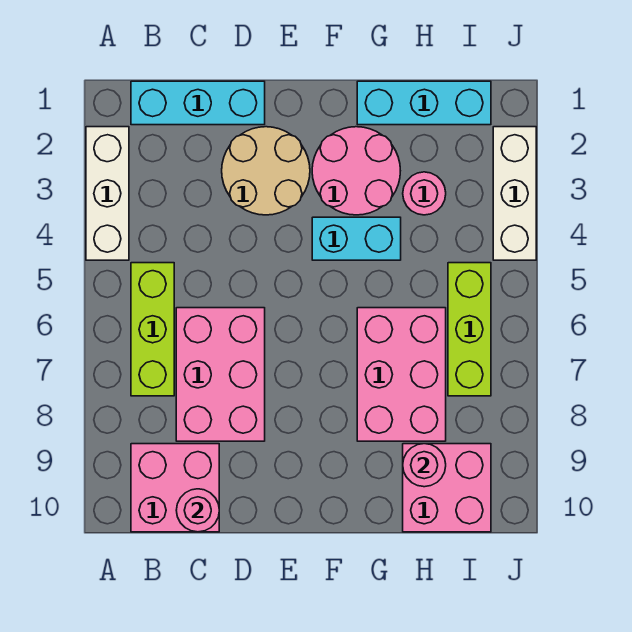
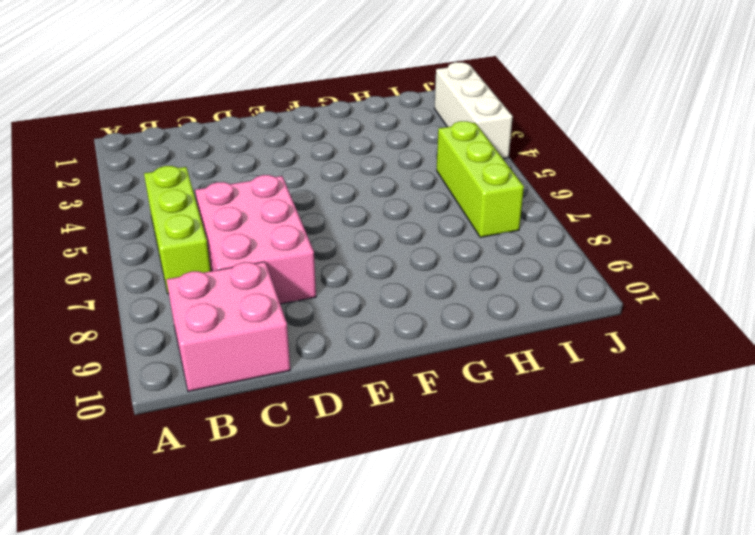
none -> white brick A2:A4 level 1
none -> cyan brick B1:D1 level 1
none -> tan round brick D2:E3 level 1

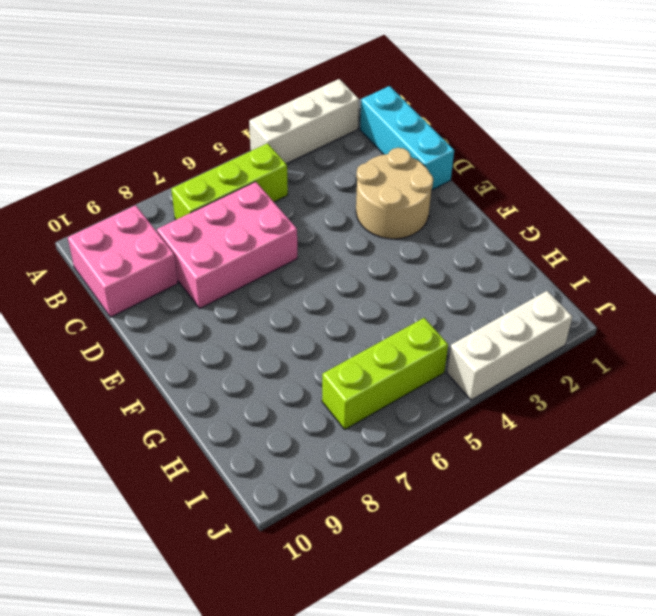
none -> pink round brick F2:G3 level 1
none -> cyan brick F4:G4 level 1
none -> cyan brick G1:I1 level 1

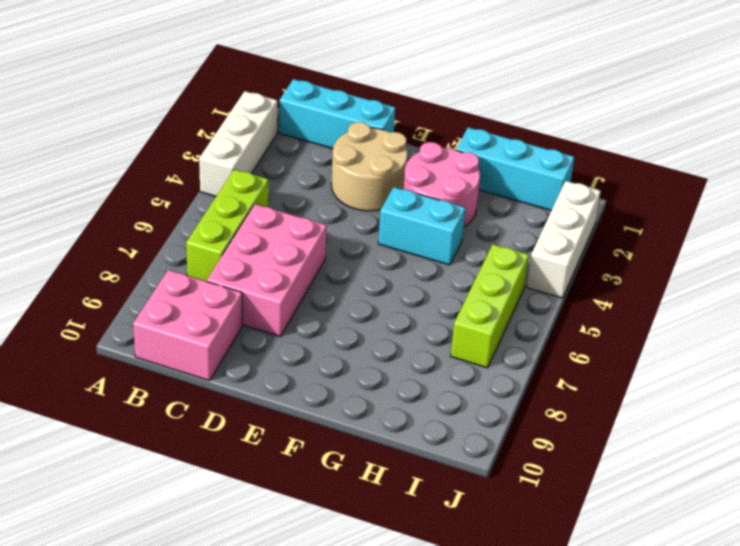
none -> pink brick G6:H8 level 1
none -> pink round brick H3 level 1
none -> pink brick H9:I10 level 1

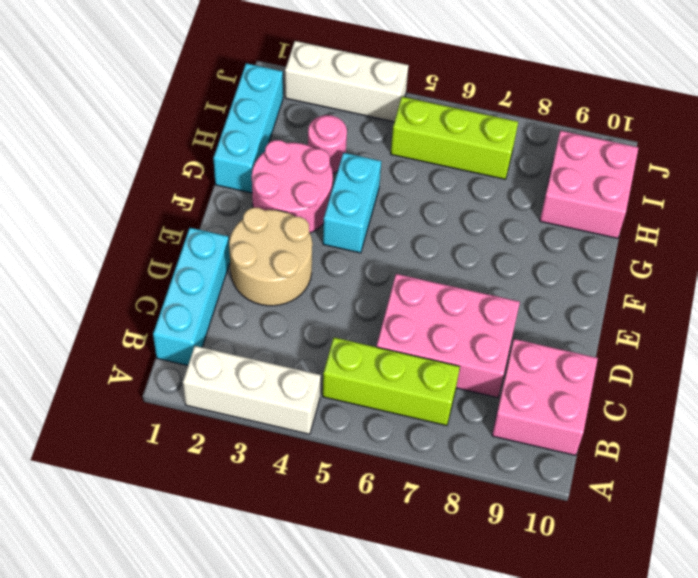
none -> pink brick G6:H8 level 1
none -> pink round brick C10 level 2
none -> pink round brick H9 level 2

